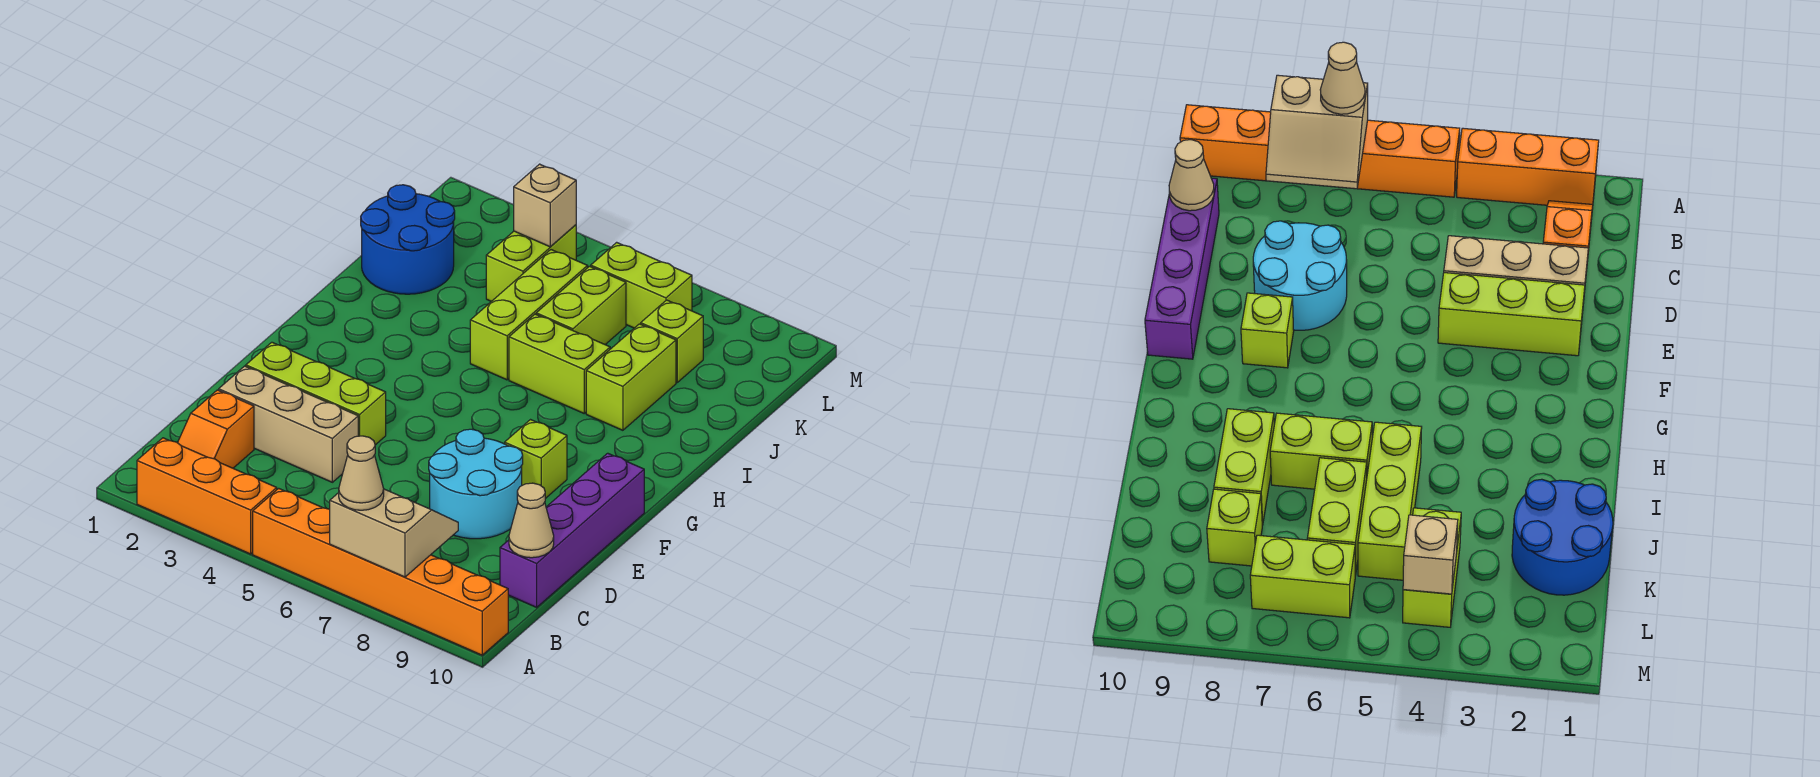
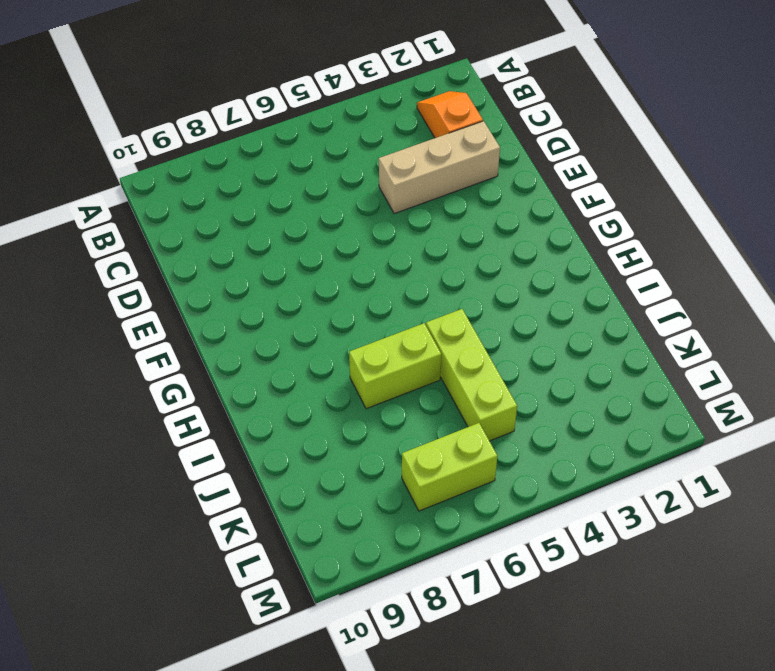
none -> orange brick A2:A4 level 1
none -> orange brick A5:A10 level 1
none -> purple brick C10:F10 level 1

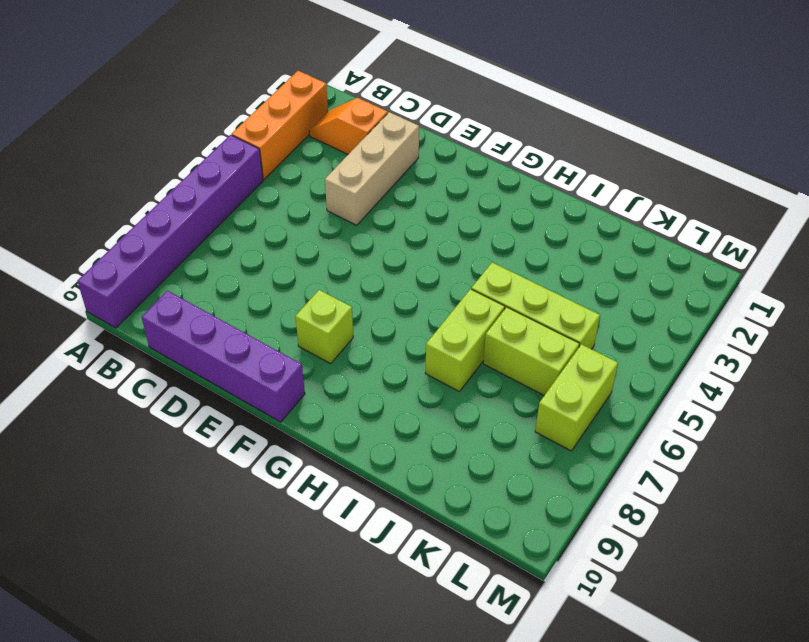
purple brick A5:A10 level 1 -> orange brick A5:A10 level 1
none -> cyan round brick D7:E8 level 1
none -> lime brick E2:E4 level 1
none -> lime brick I8:J8 level 1

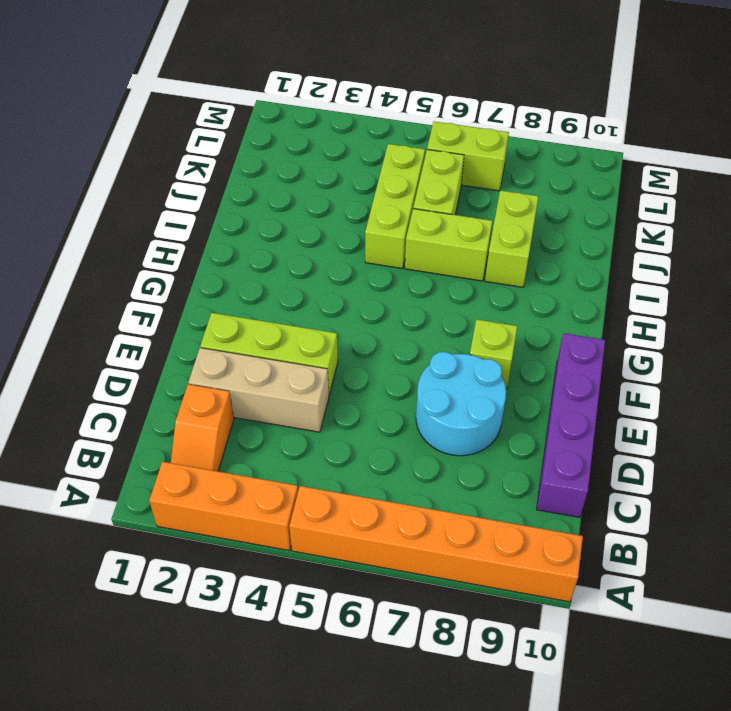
none -> blue round brick J1:K2 level 1
none -> lime brick K4:L4 level 1
none -> lime brick K8 level 1

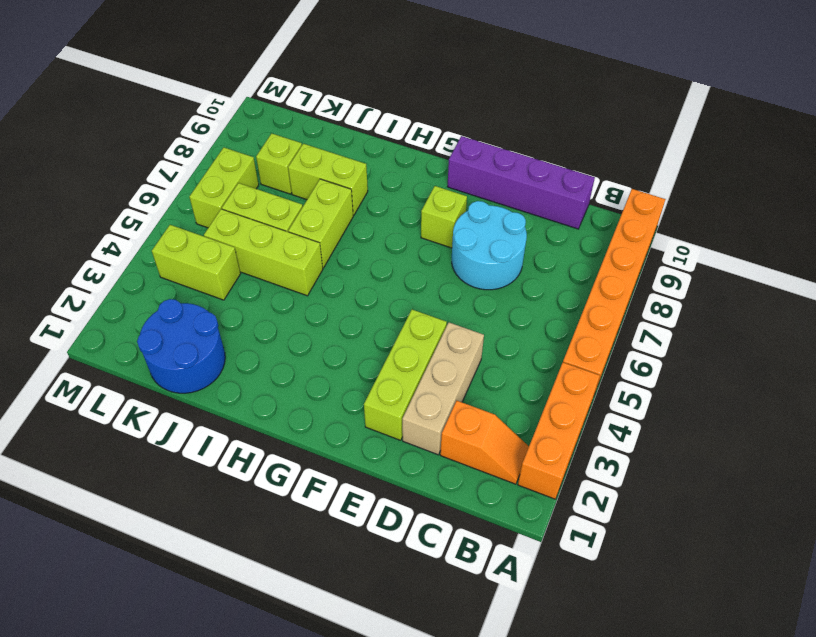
none -> tan slope A7:B8 level 2 top A
none -> tan cone C10 level 2
none -> tan brick L4 level 2

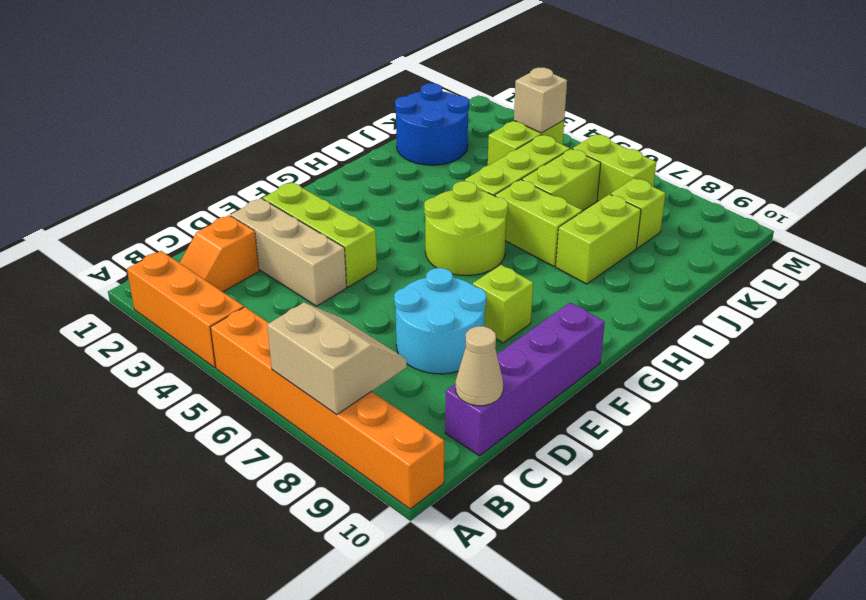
lime round brick G5:H6 level 1 -> none
none -> tan cone A7 level 3

